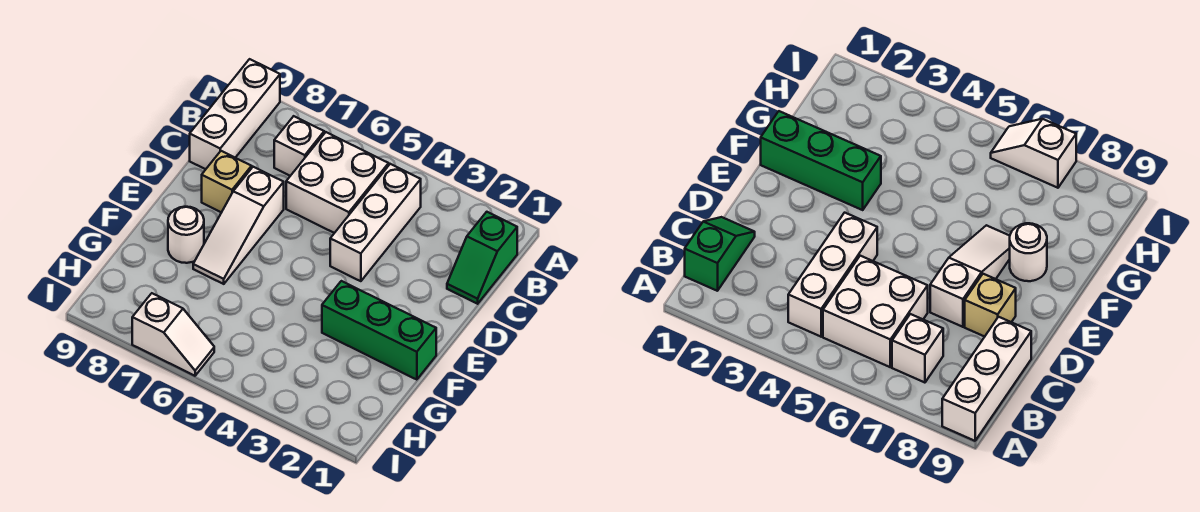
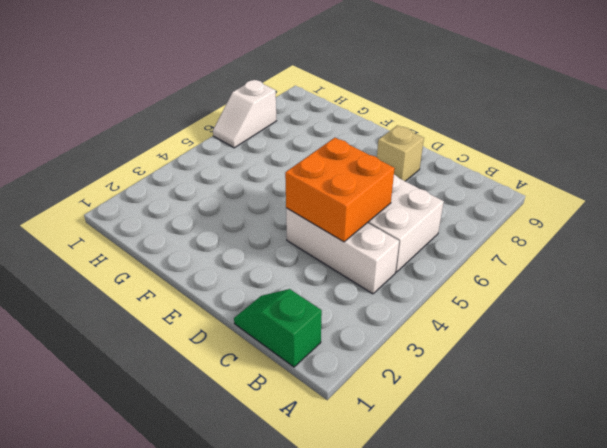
orange brick C4:D5 level 2 -> none
none -> white brick A9:C9 level 1
none -> white brick B7 level 1

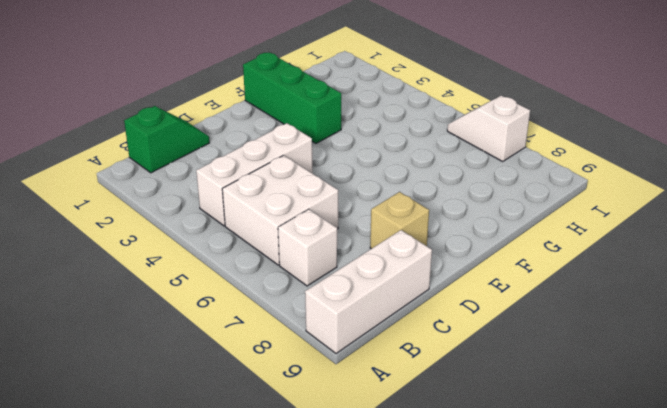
none -> white slope D7:F7 level 1 top D
none -> white round brick F8 level 1

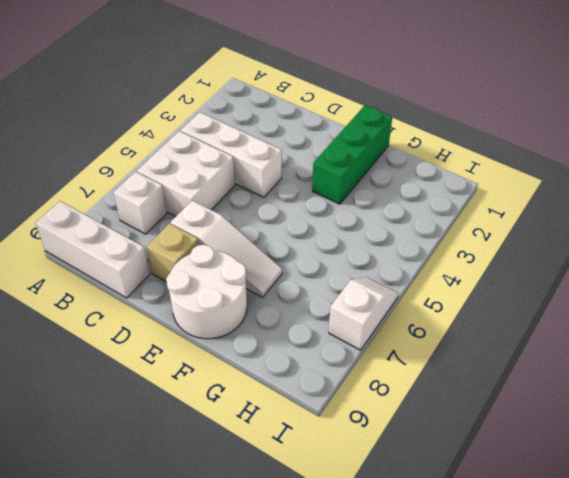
white round brick E8:F9 level 1 -> white round brick F8 level 1
none -> green slope B1:C1 level 1 top B

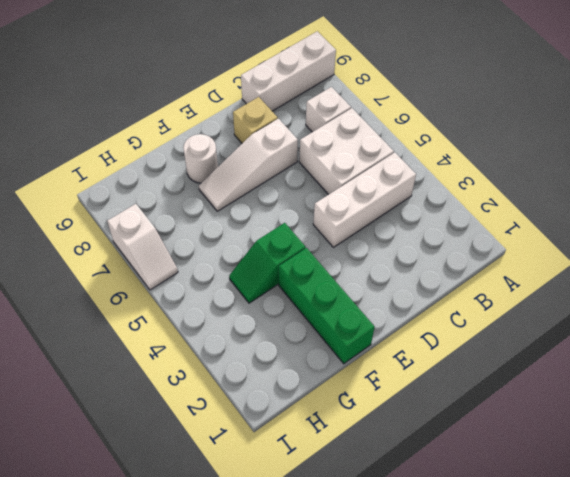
green slope F4:G4 level 1 top F -> green slope B1:C1 level 1 top B

